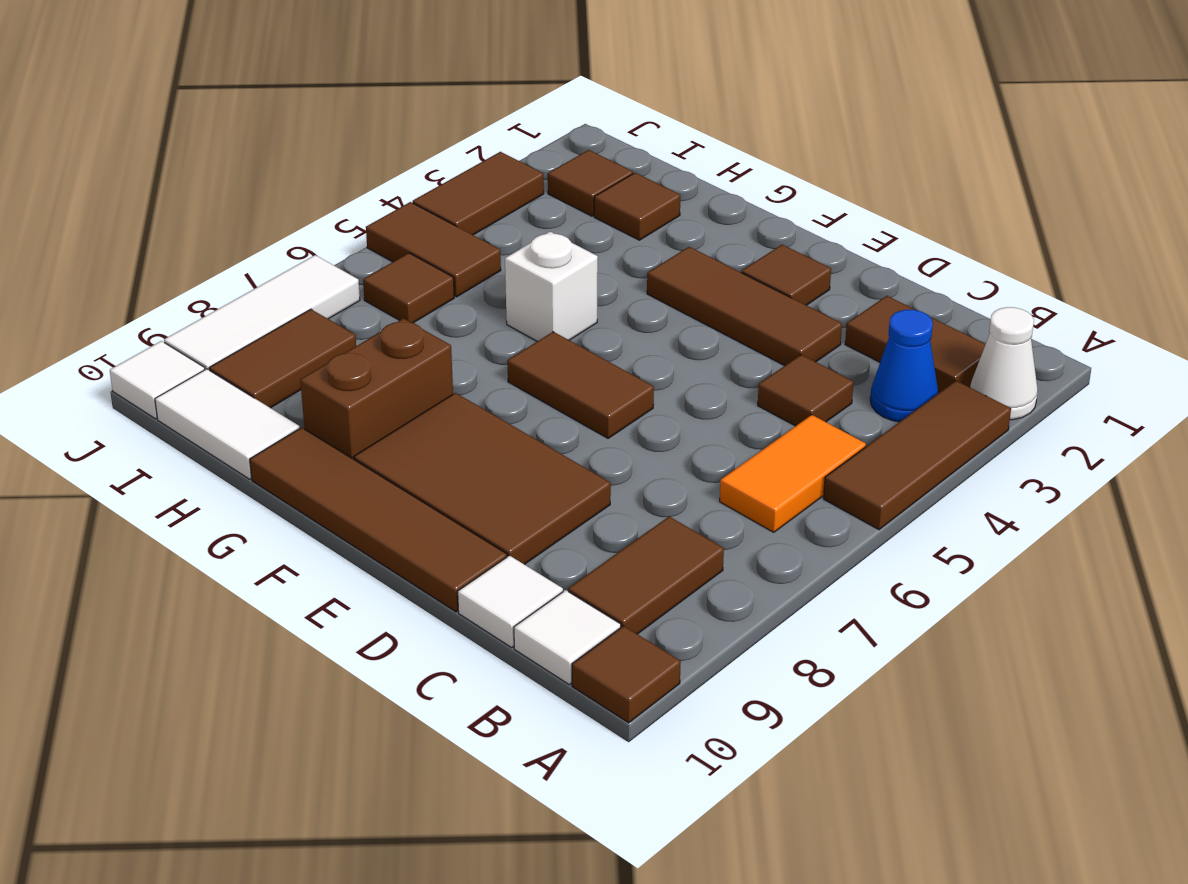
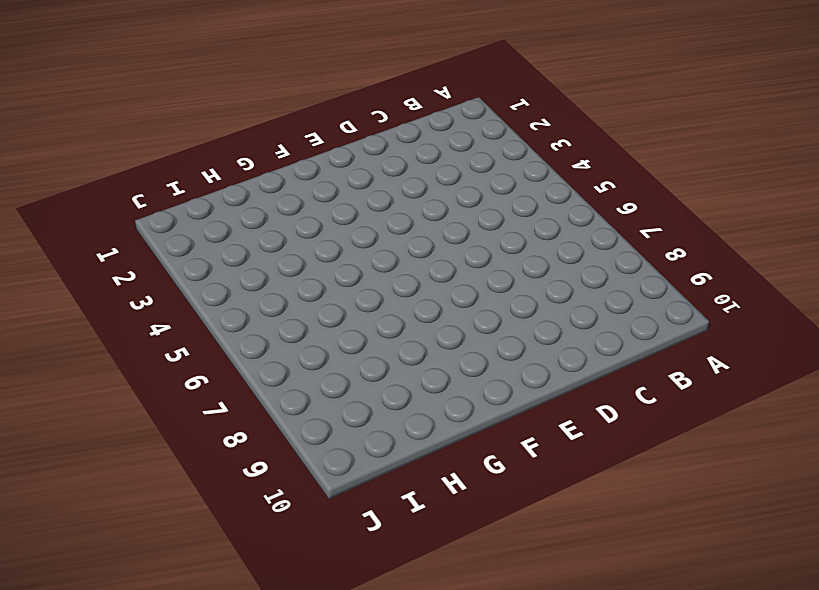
none -> white cone A2 level 1
none -> brown tile A3:A5 level 1
none -> brown tile A10 level 1

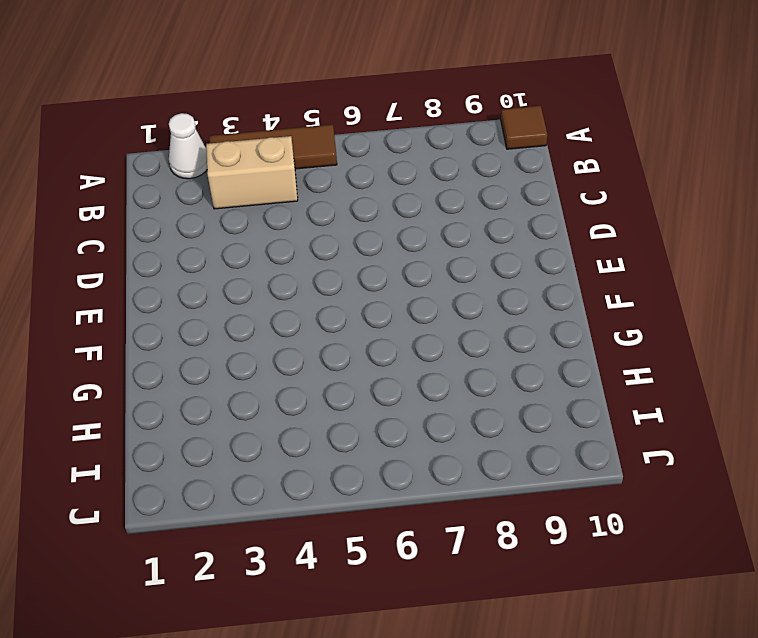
tan brick B3:B4 level 1 -> blue cone B3 level 1
none -> brown tile B2:C2 level 1
none -> orange tile B5:B6 level 1
none -> brown tile B8:B9 level 1

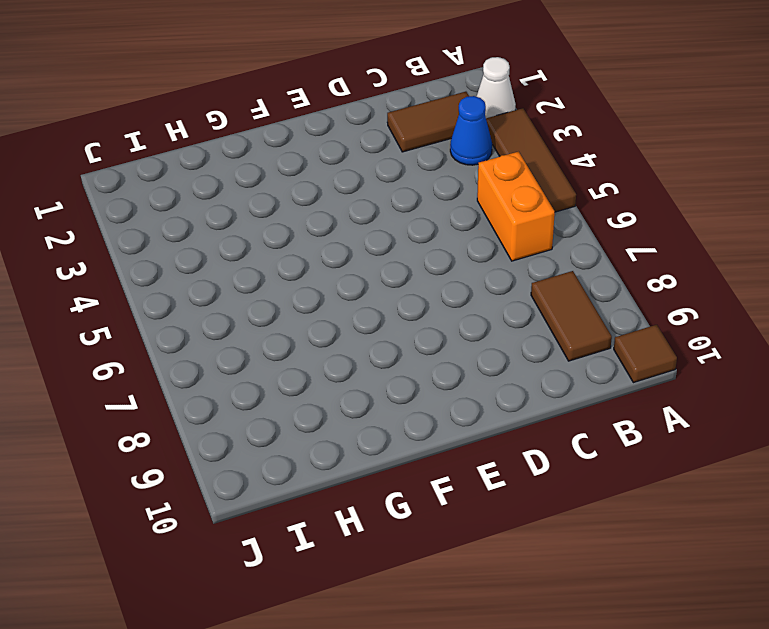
orange brick B5:B6 level 1 -> orange tile B5:B6 level 1
none -> white tile B10 level 1
none -> brown tile C4 level 1
none -> white tile C10 level 1

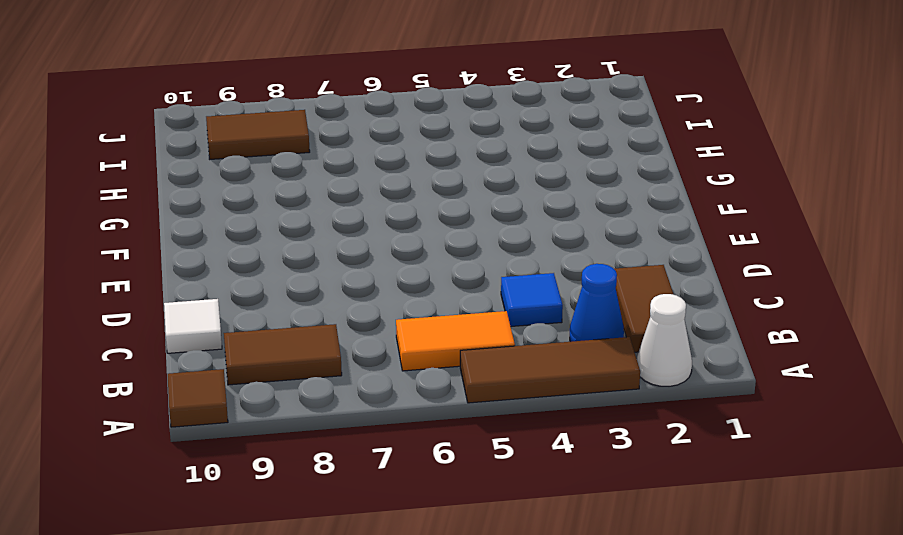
blue tile C4 level 1 -> brown tile C4 level 1
none -> white tile B10 level 1
none -> brown tile D3:F3 level 1
none -> brown tile D8:F9 level 1

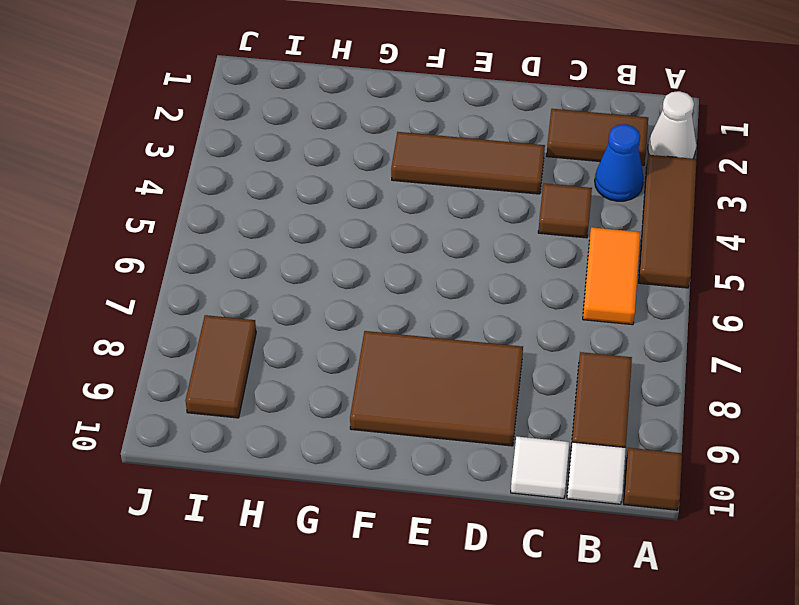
none -> brown tile D10:G10 level 1
none -> brown tile E2 level 1
none -> brown tile E6:F6 level 1

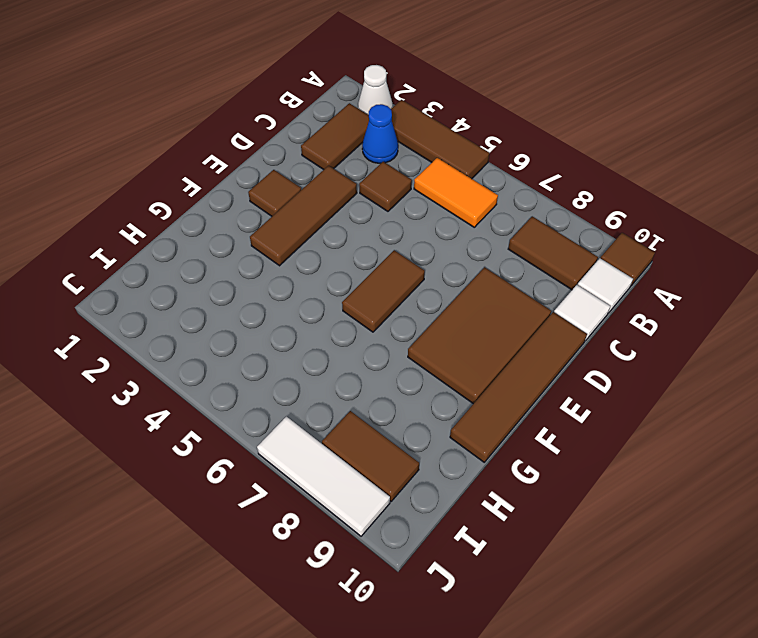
none -> white brick G5 level 1
none -> brown brick G8:G9 level 1
none -> brown tile H2 level 1

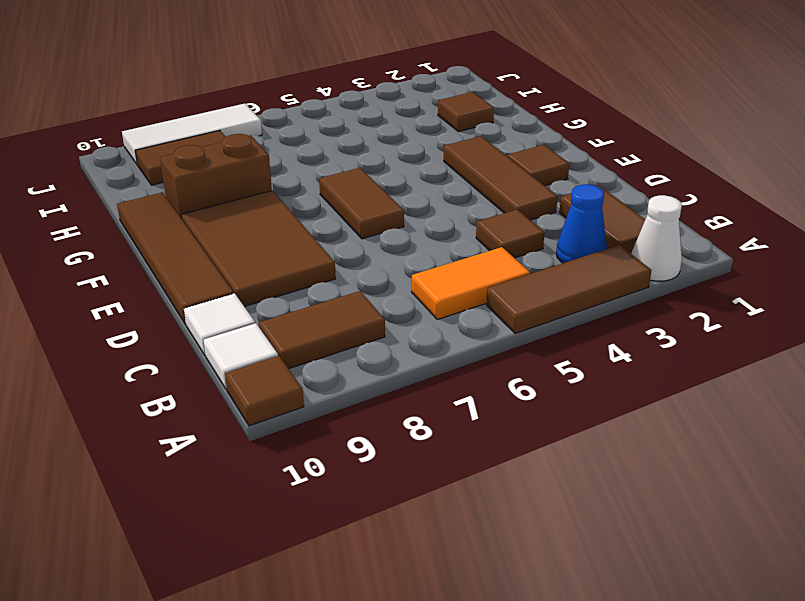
none -> white brick G5 level 1
none -> white tile H10:I10 level 1
none -> brown tile I2 level 1

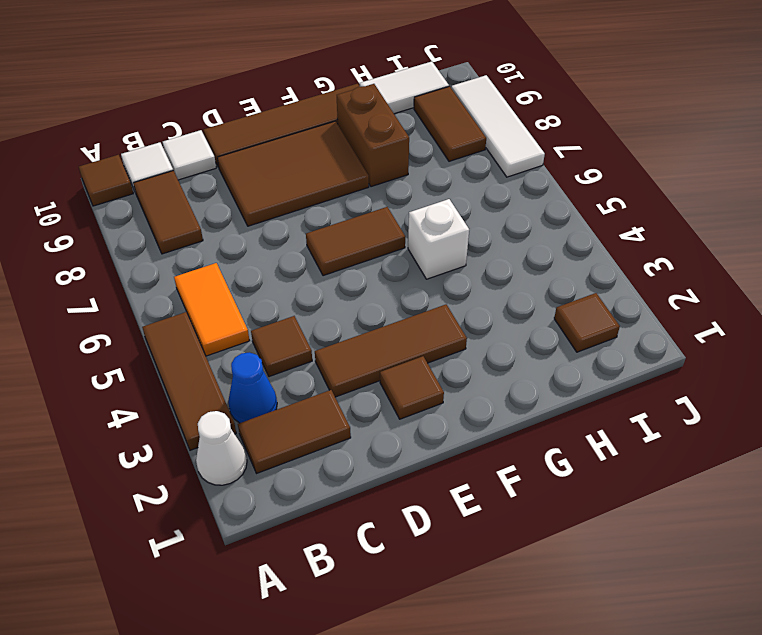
none -> brown tile H2 level 1
none -> brown tile I5:J5 level 1
none -> brown tile I6 level 1

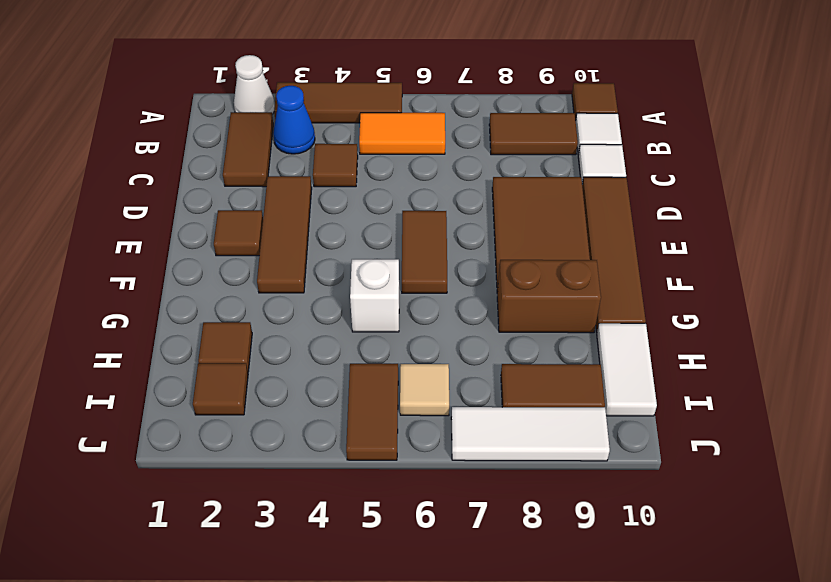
tan tile I6 level 1 -> brown tile I6 level 1
none -> brown tile J3:J4 level 1
none -> white tile J10 level 1

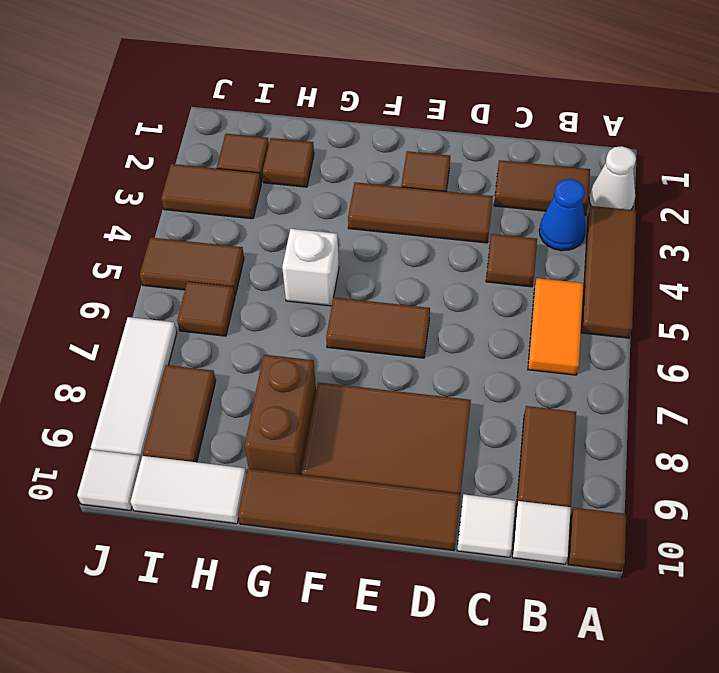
brown tile I3:J3 level 1 -> brown tile J3:J4 level 1

